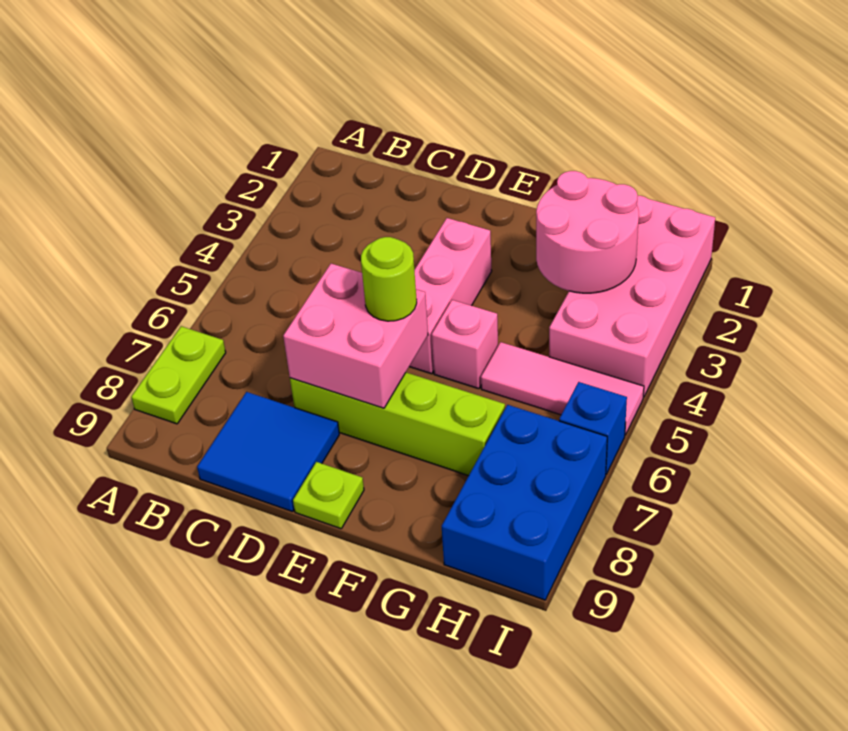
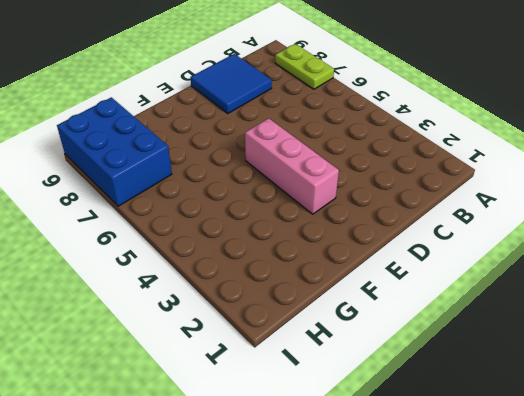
none -> lime brick D7:G7 level 1
none -> lime plate E9 level 1
none -> pink brick F5 level 1

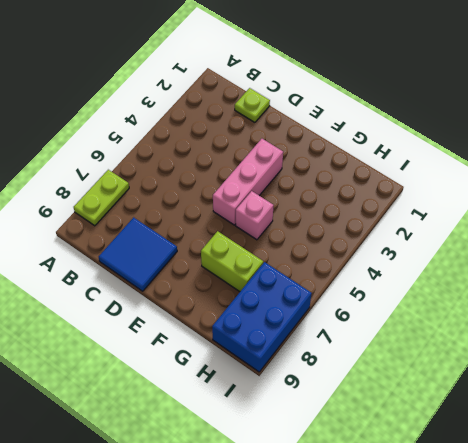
lime plate C1 level 1 -> lime plate E9 level 1
lime brick F7:G7 level 1 -> lime brick D7:G7 level 1
none -> pink tile G5:I5 level 1
none -> pink brick H1:I4 level 1
none -> blue brick I6 level 1

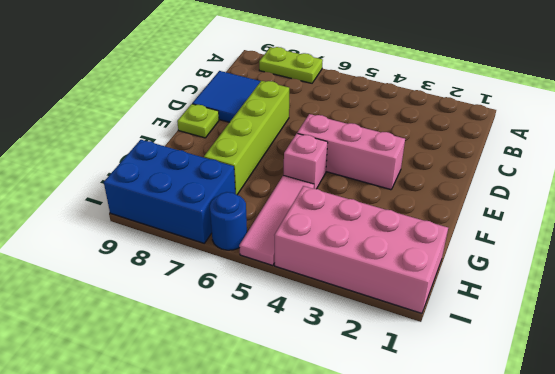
blue round brick I6 level 1 -> blue brick I6 level 1
none -> pink brick D6:E7 level 2
none -> pink round brick G2:H3 level 2
none -> lime round brick E6 level 3

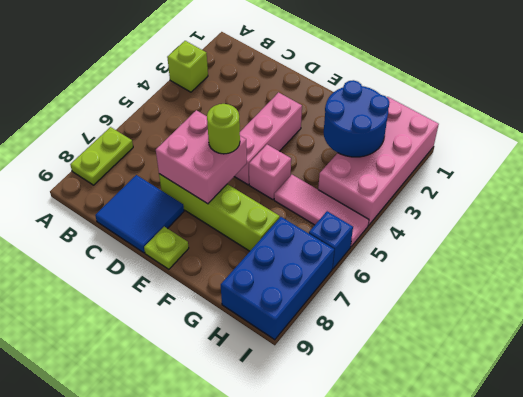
lime brick A3 level 1 -> none
blue round brick G2:H3 level 2 -> pink round brick G2:H3 level 2

